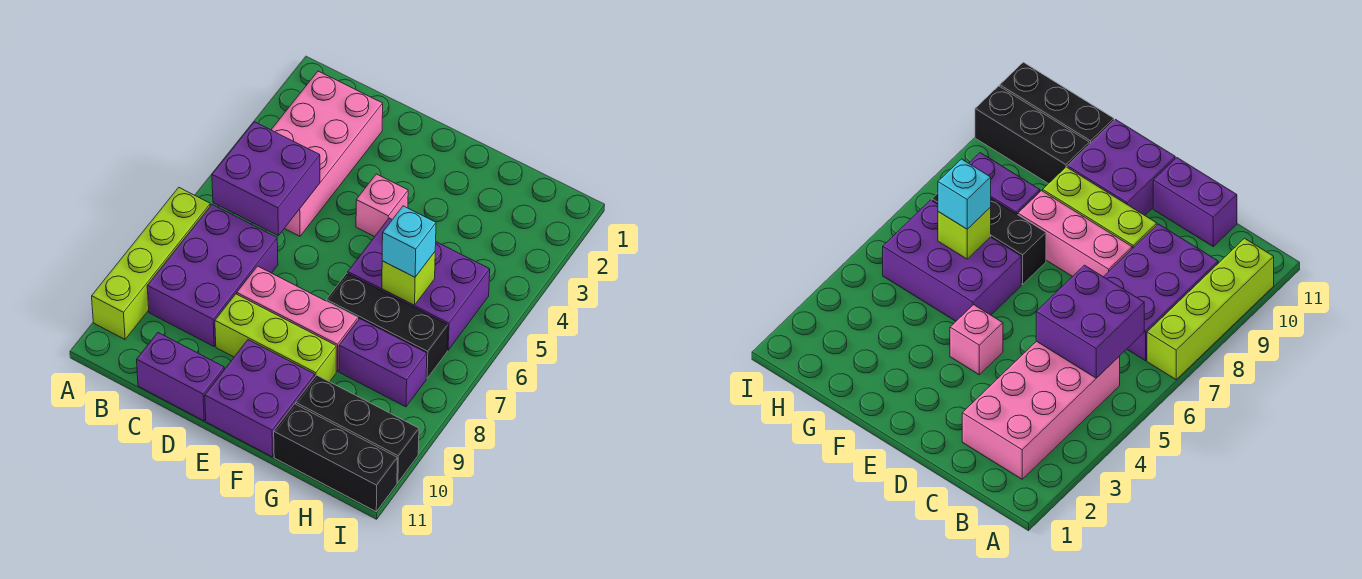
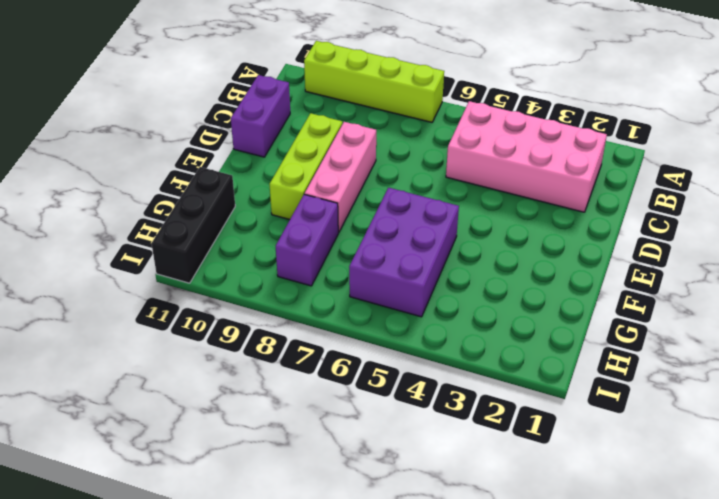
none -> purple brick B7:C9 level 1
none -> pink brick E4 level 1
none -> purple brick E10:F11 level 1

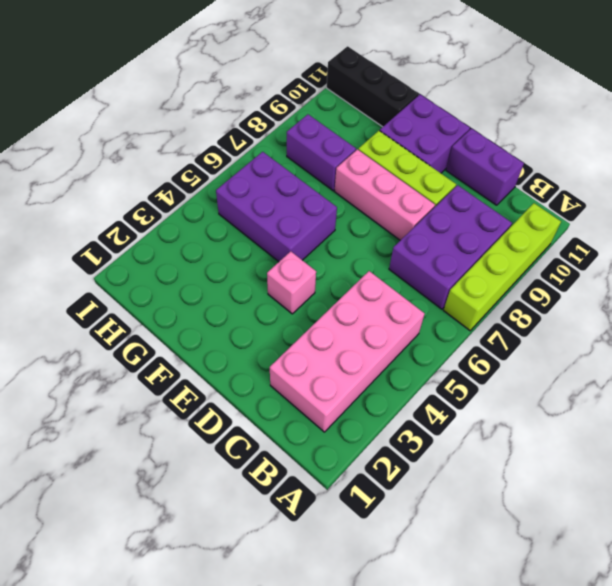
none -> black brick F7:H7 level 1
none -> black brick G10:I10 level 1
none -> purple brick B5:C6 level 2

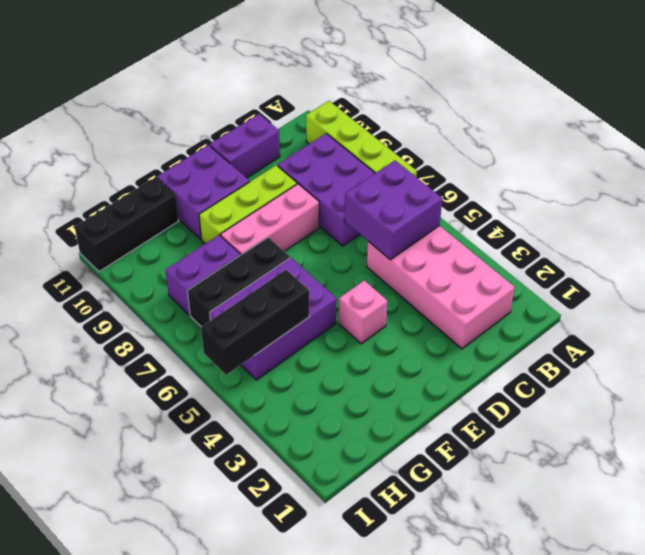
black brick G5:I5 level 2 -> black brick G10:I10 level 1
none -> lime brick G6 level 2
none -> cyan brick G6 level 3

